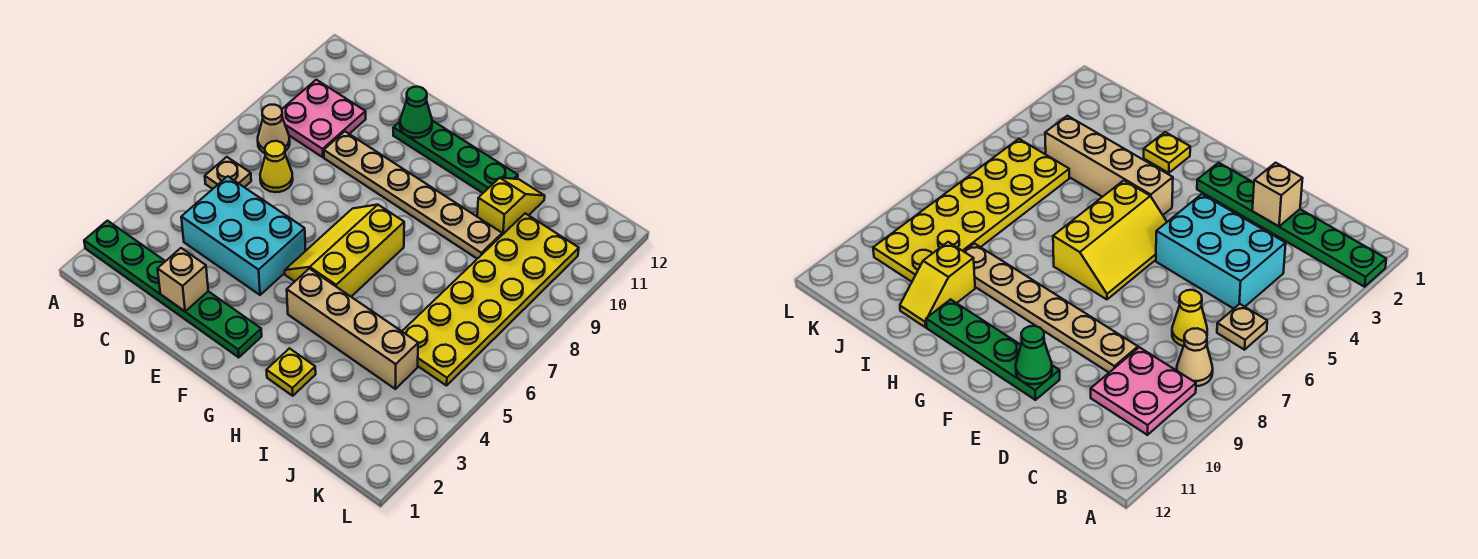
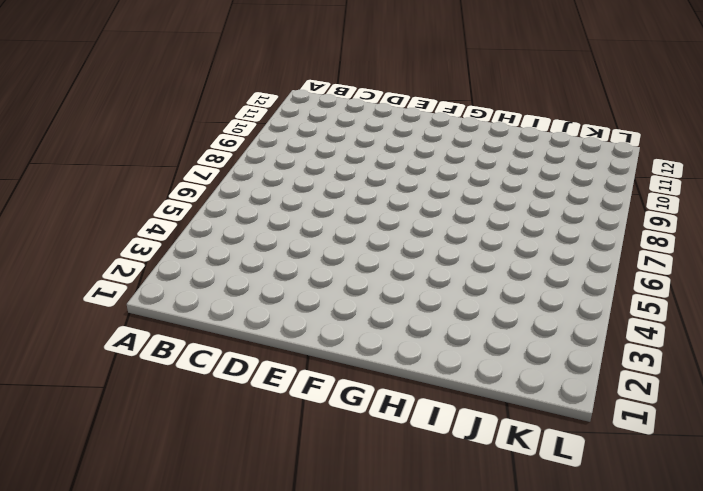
none -> green plate A2:F2 level 1
none -> tan plate B6 level 1
none -> tan cone B8 level 1

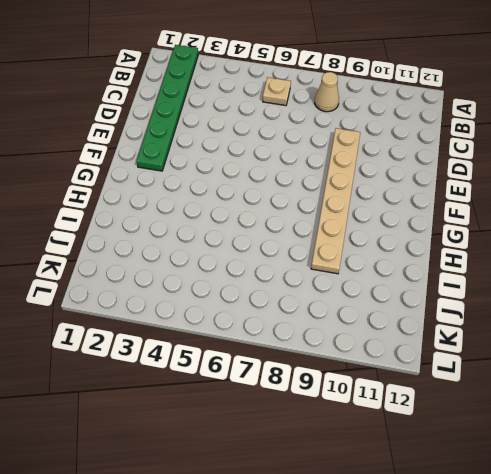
none -> pink plate B9:C10 level 1
none -> cyan brick C4:E5 level 1
none -> yellow cone C7 level 1

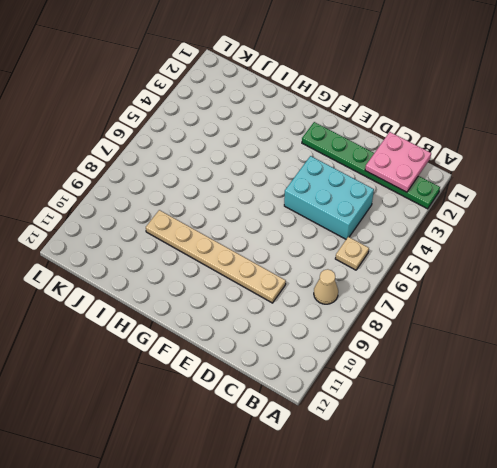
pink plate B1:C2 level 2 -> pink plate B9:C10 level 1
none -> yellow cone C7 level 1
none -> green plate E11:H11 level 1
none -> yellow slope F5:G7 level 1 top G

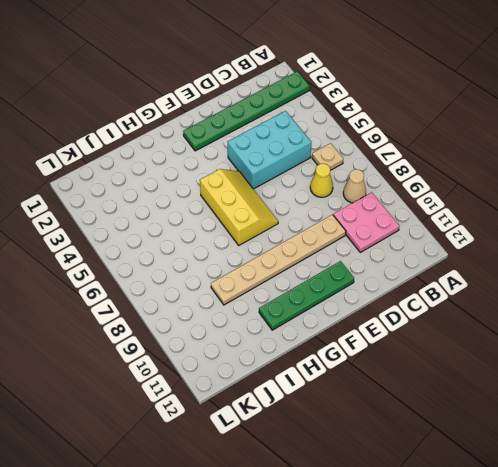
none -> tan brick G4:J4 level 1
none -> yellow plate H2 level 1
none -> yellow slope I10:I11 level 1 top 10

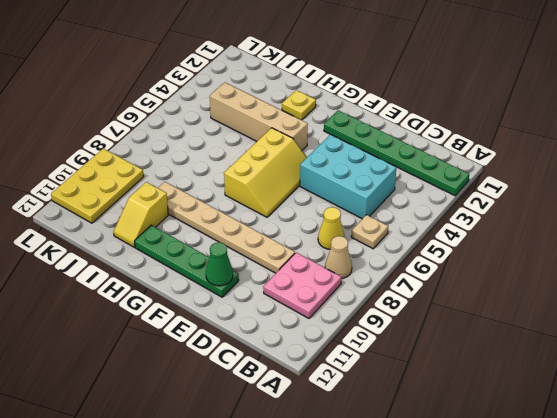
yellow plate K9:L11 level 1 -> yellow plate J5:K10 level 1
none -> tan brick D2 level 2

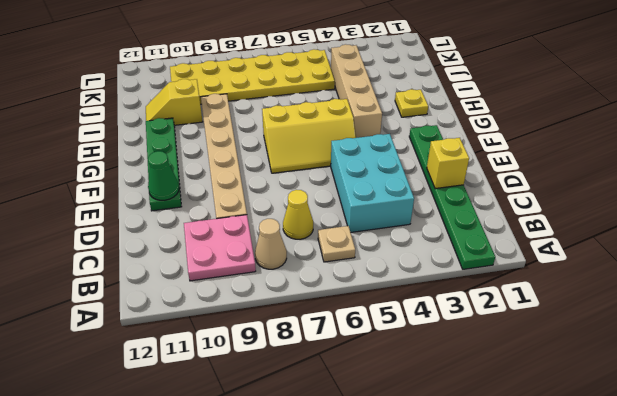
yellow brick D2 level 2 -> tan brick D2 level 2

